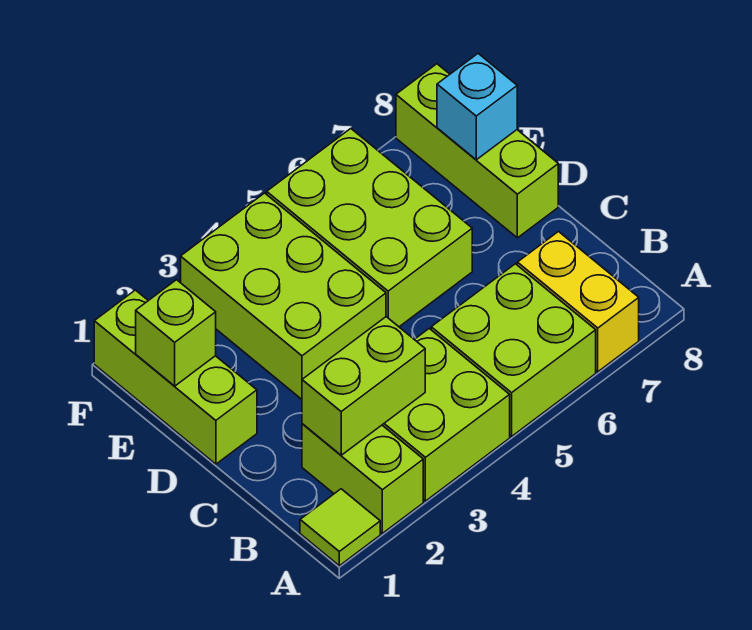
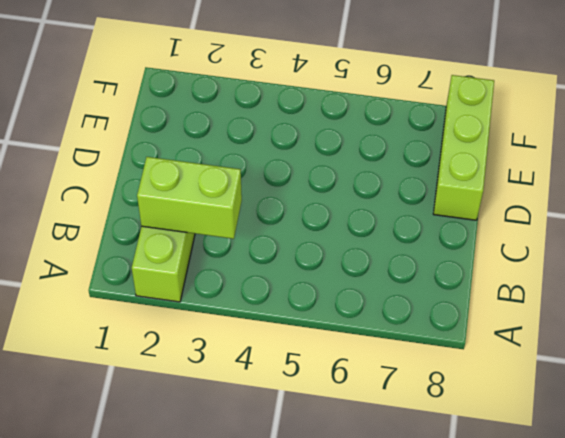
none -> lime tile A1 level 1
none -> lime brick A3:B4 level 1
none -> lime brick A5:B6 level 1

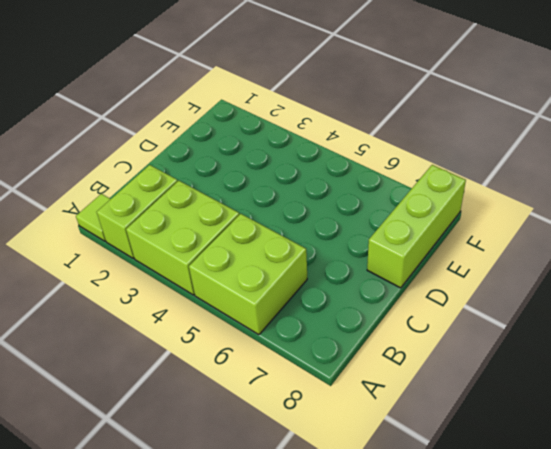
none -> yellow brick A7:B7 level 1
none -> lime brick D1:F1 level 1
none -> lime brick D3:F4 level 1

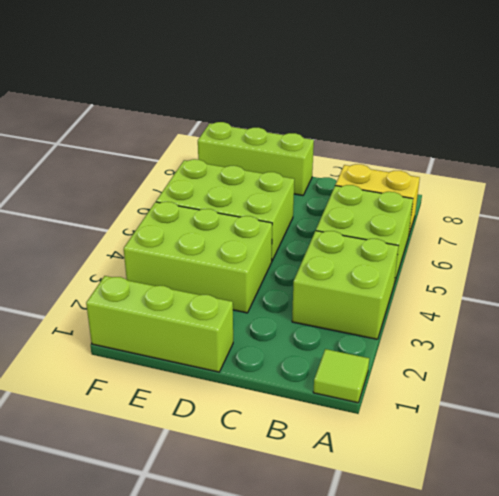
none -> lime brick A2:B2 level 1
none -> lime brick B2:B3 level 2
none -> lime brick E1 level 2

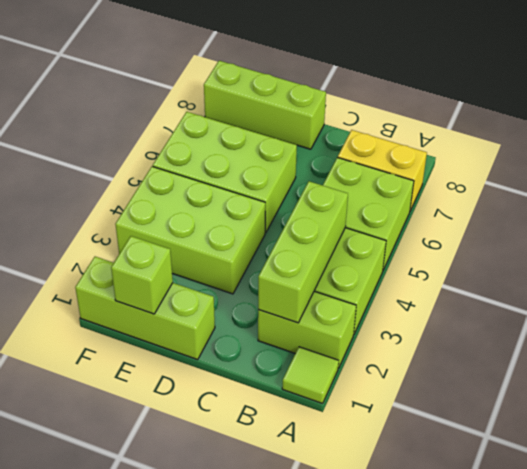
lime brick B2:B4 level 2 -> lime brick B2:B3 level 2
none -> cyan brick E8 level 2

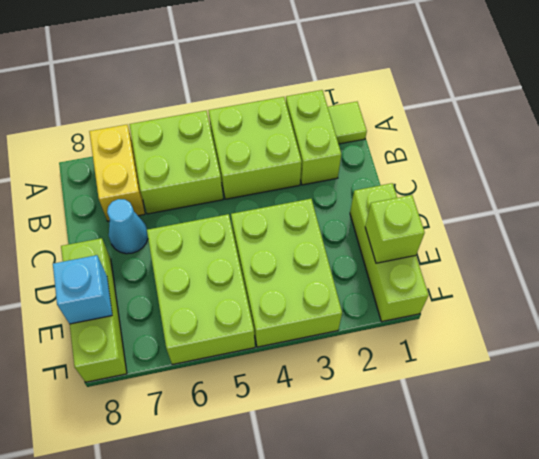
cyan cone C7 level 1 -> none
none -> lime brick B2:B3 level 2

